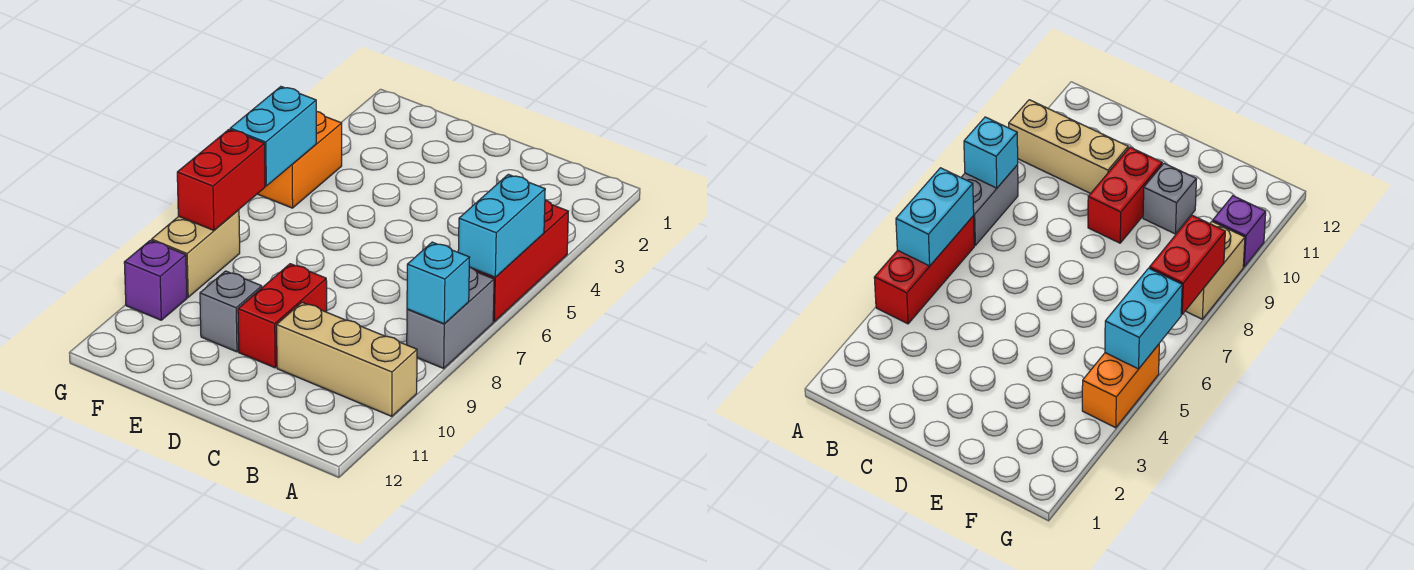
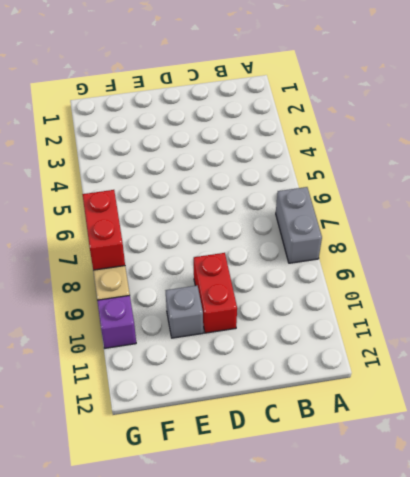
none -> red brick A4:A6 level 1
none -> tan brick A10:C10 level 1
none -> orange brick G4:G5 level 1

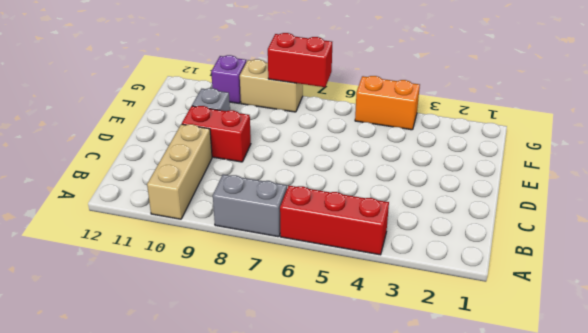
none -> cyan brick A5:A6 level 2
none -> cyan brick A8 level 2
none -> cyan brick G5:G6 level 2

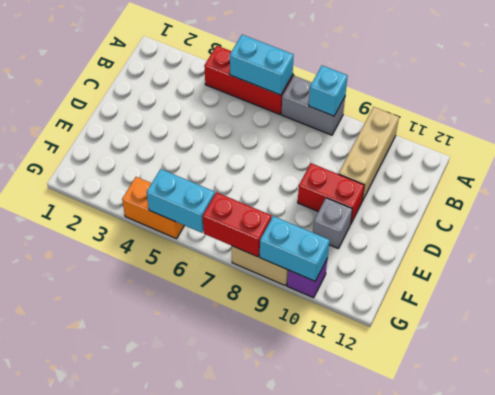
cyan brick G9:G10 level 2 -> none

